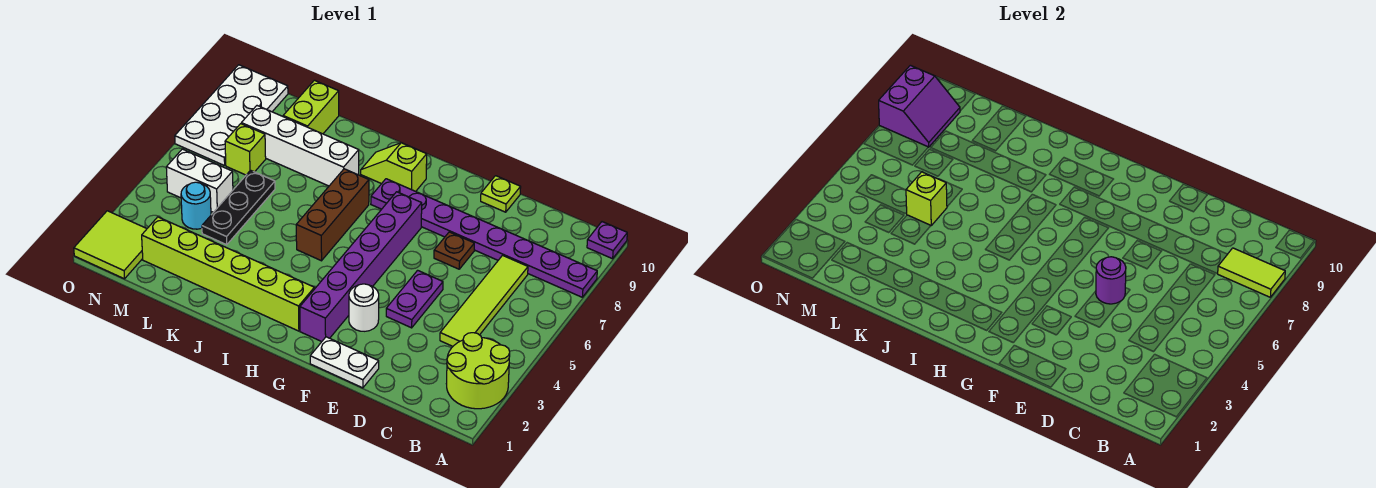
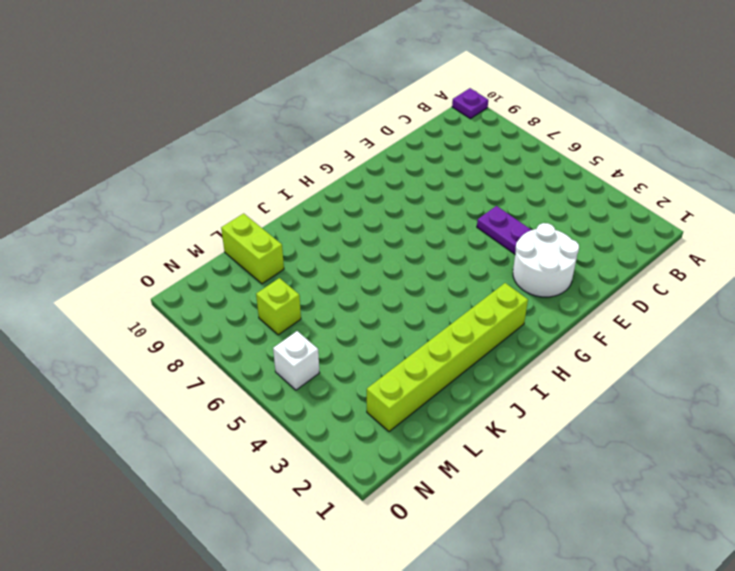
white round brick E2:F3 level 1 -> white round brick F3 level 1
white brick N5 level 1 -> white brick M5:N5 level 1
none -> lime round brick A2:B3 level 1
none -> purple plate A8:H8 level 1
none -> lime tile C4:C7 level 1

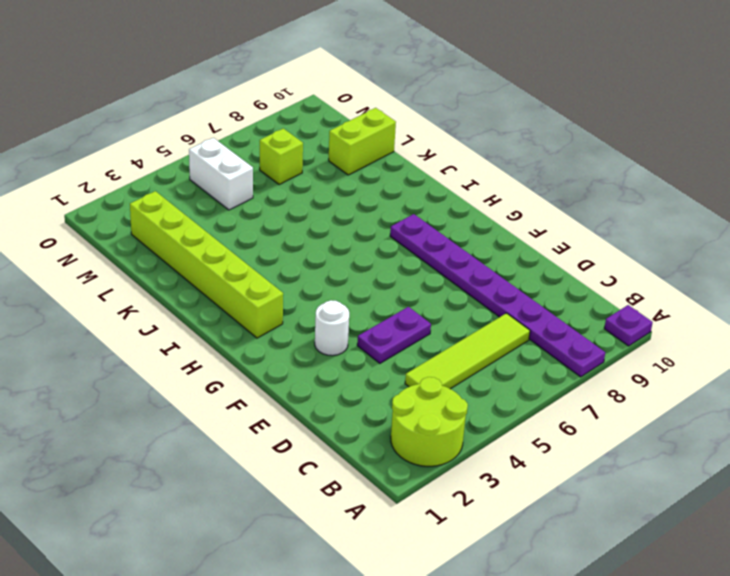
none -> white plate E1:F1 level 1
none -> brown plate E7 level 1
none -> lime plate E10 level 1

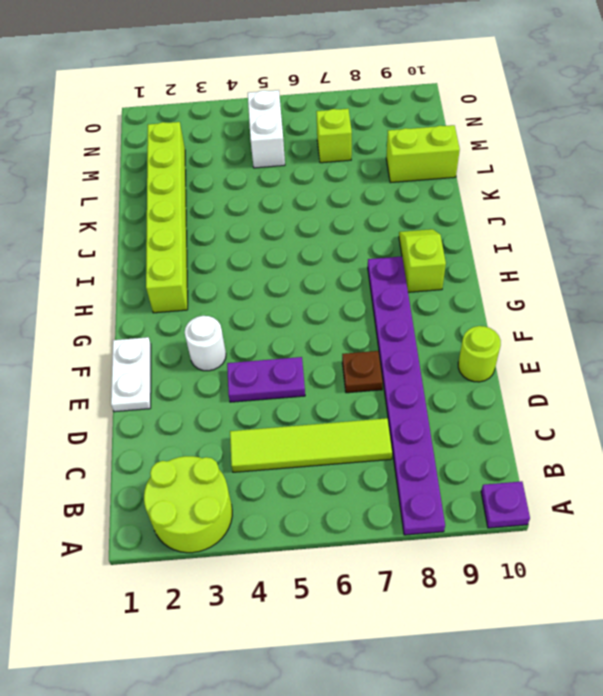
lime round brick E10 level 1 -> lime plate E10 level 1
none -> purple brick G2:G7 level 1
none -> brown brick I5:I7 level 1
none -> white brick J8:M8 level 1

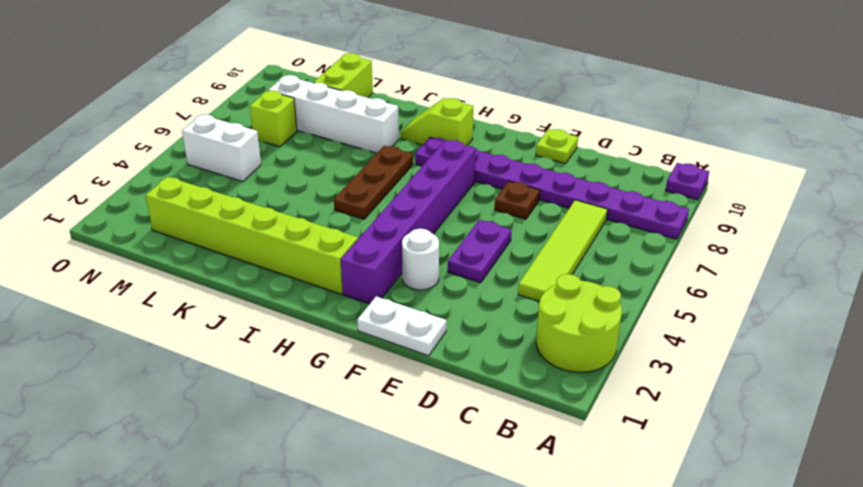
brown plate I5:I7 level 1 -> brown brick I5:I7 level 1
none -> black plate L4:L6 level 1
none -> cyan round brick M4 level 1
none -> lime tile N1:O2 level 1

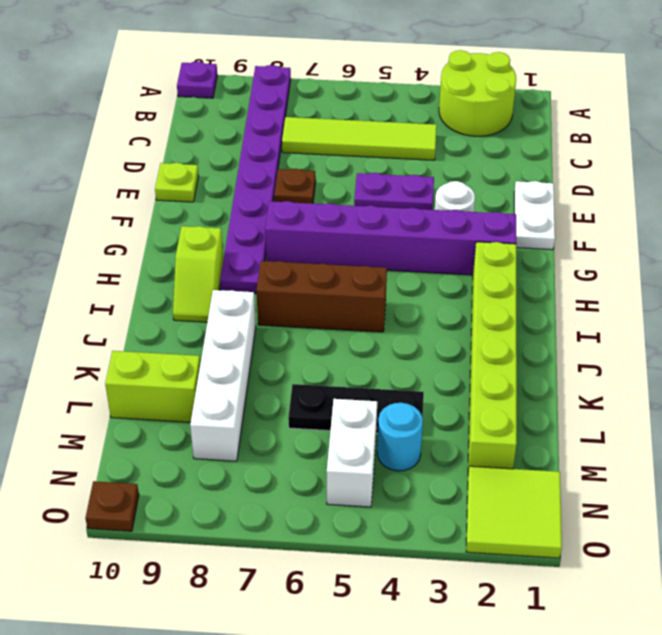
brown plate O10 level 1 -> white plate N7:O10 level 1
none -> lime brick M7 level 1
none -> lime tile A8:B8 level 2
none -> purple round brick E5 level 2

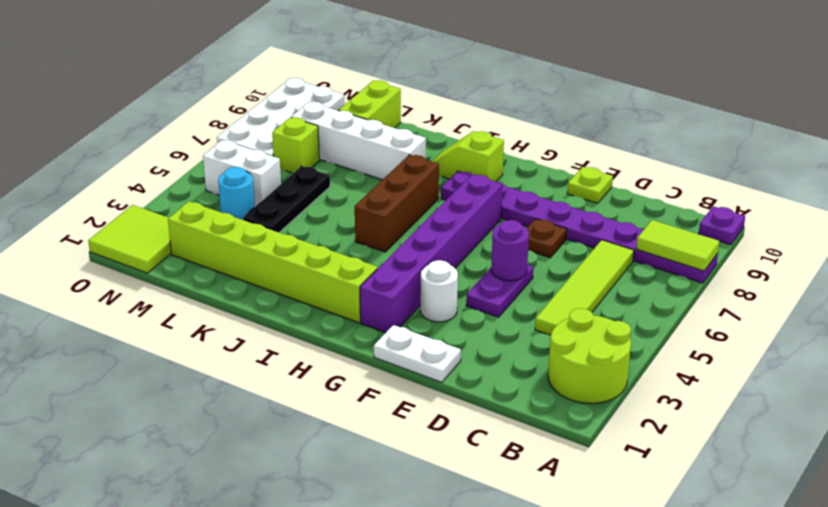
none -> lime brick L5 level 2
none -> purple slope N8:O9 level 2 top O

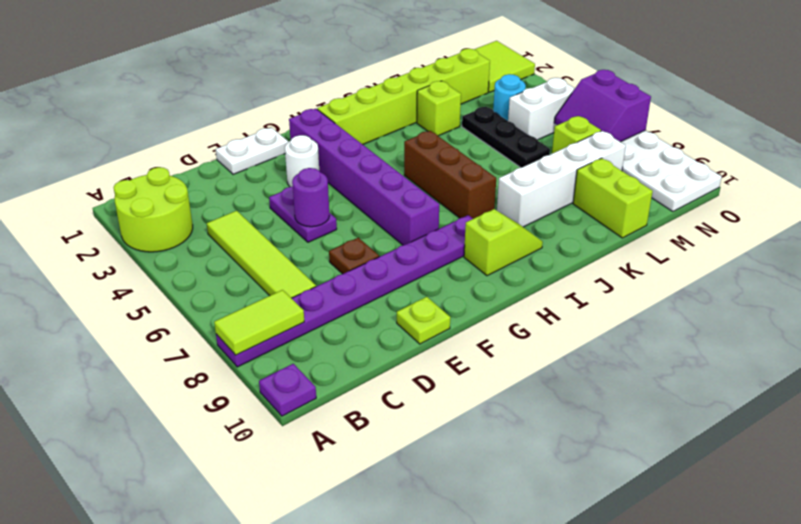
lime brick K3 level 1 -> lime brick L5 level 2
purple slope N6:O7 level 2 top O -> purple slope N8:O9 level 2 top O

